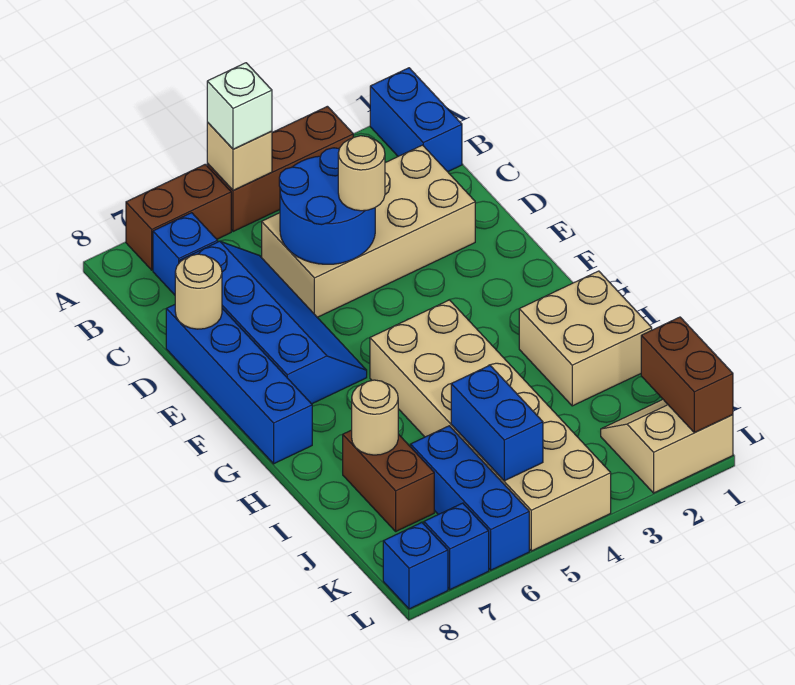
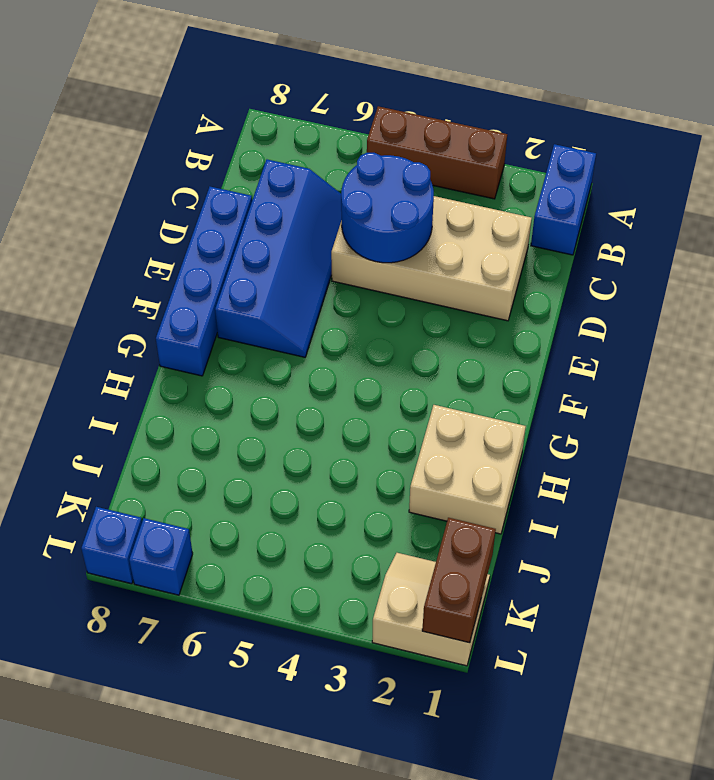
none -> brown brick A6:A7 level 1
none -> blue brick B7 level 1
none -> tan brick G4:L5 level 1

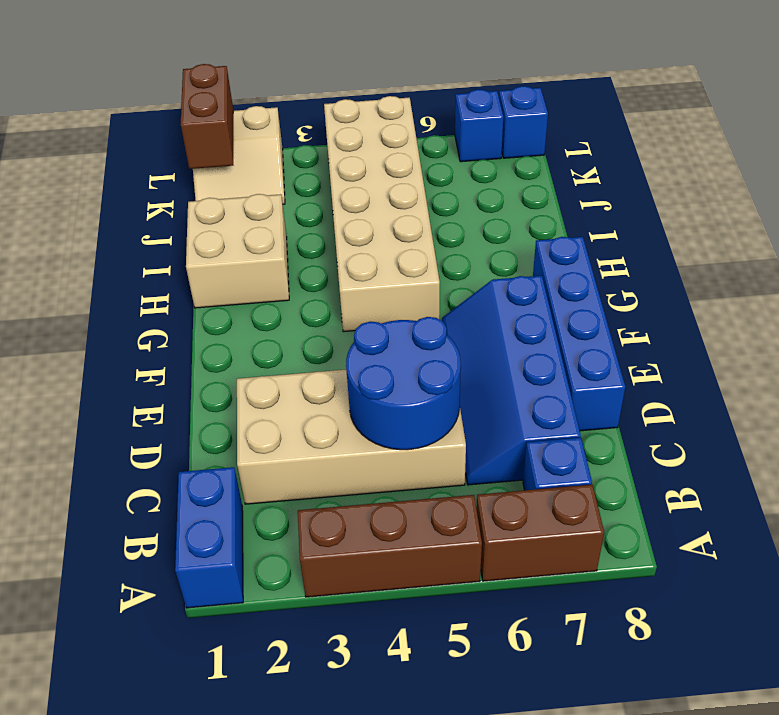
none -> brown brick I7:J7 level 1
none -> blue brick J6:L6 level 1
none -> tan brick A5 level 2

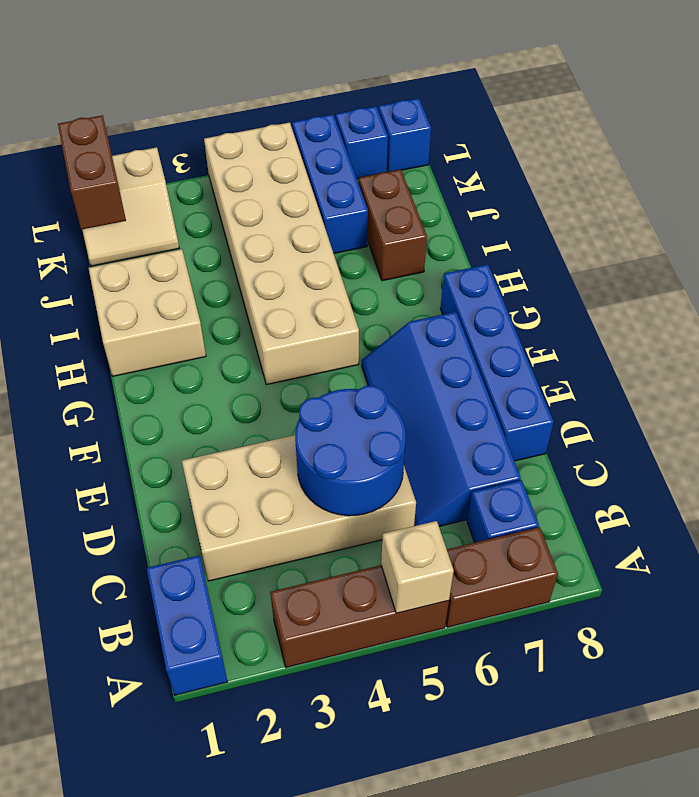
none -> tan round brick D8 level 2
none -> tan round brick I7 level 2
none -> blue brick J5:K5 level 2

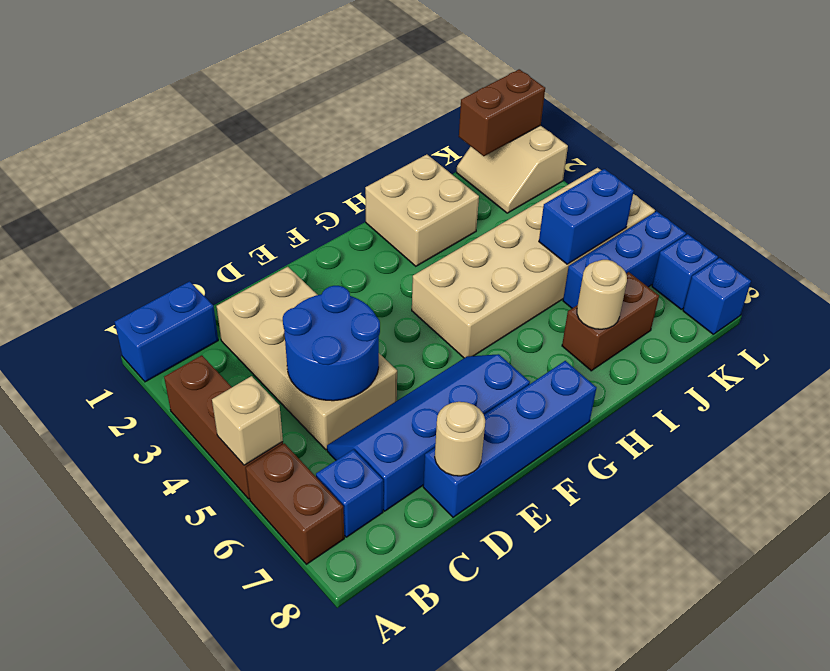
none -> white brick A5 level 3
none -> tan round brick D4 level 3

